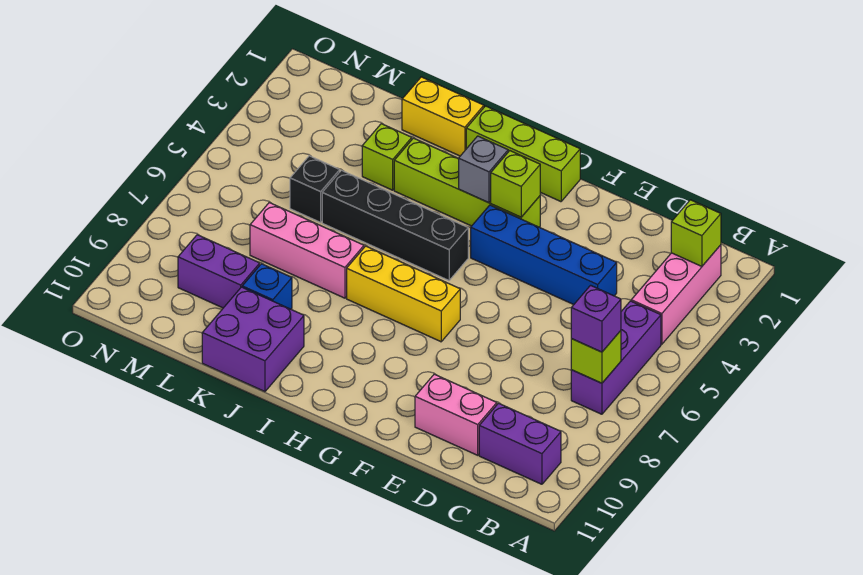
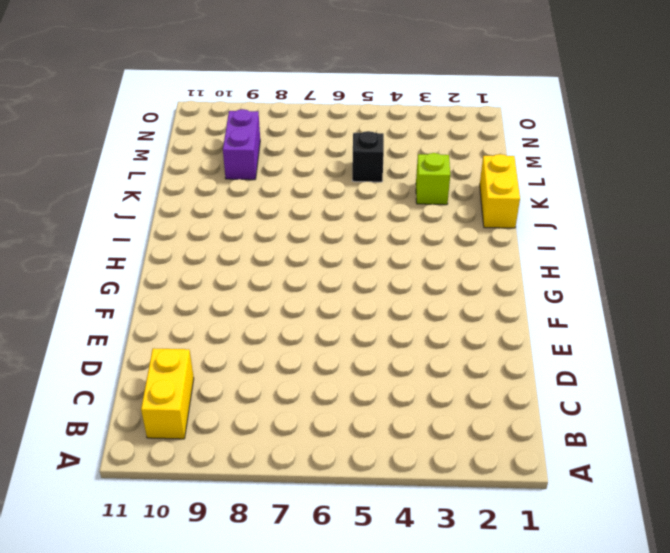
yellow brick B10:C10 level 1 -> purple brick B10:C10 level 1
none -> pink brick B2:B4 level 1
none -> purple brick B5:B7 level 1
none -> blue brick D4:G4 level 1

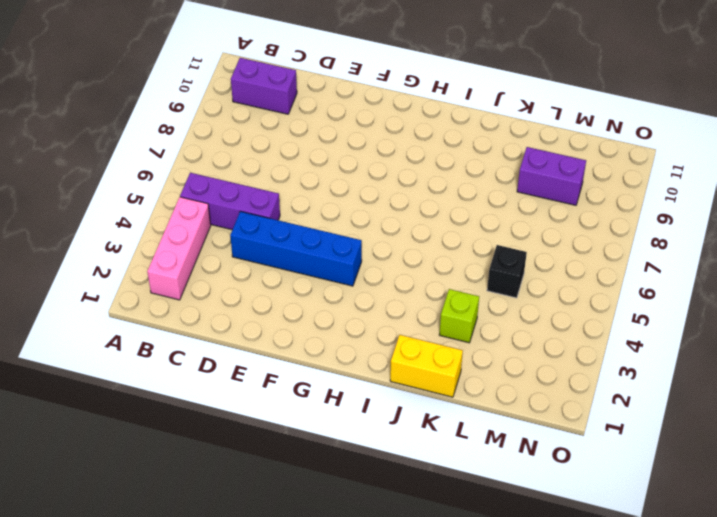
purple brick B5:D5 level 1 -> purple brick B5:B7 level 1
none -> pink brick D10:E10 level 1
none -> lime brick G1:I1 level 1
none -> lime brick G3:J3 level 1

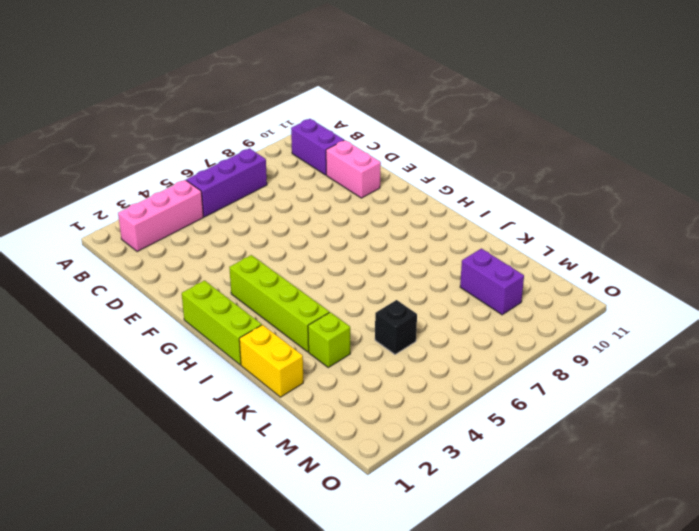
none -> blue brick D4:G4 level 1
none -> yellow brick G7:I7 level 1
none -> black brick H5:K5 level 1

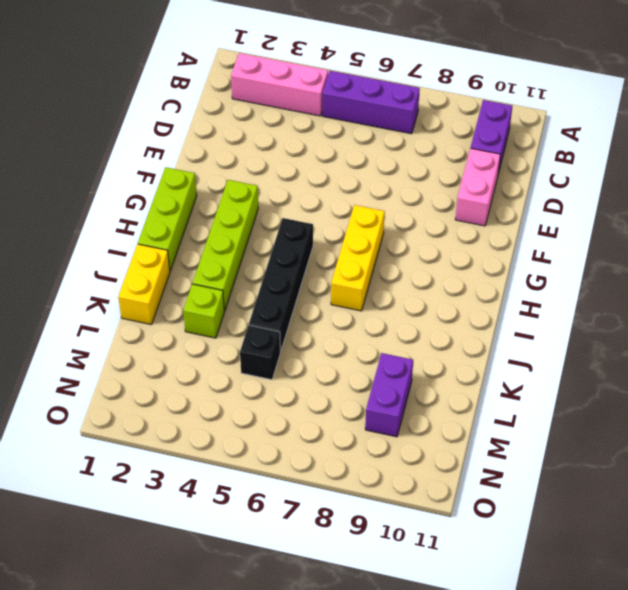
none -> blue brick D4:G4 level 1
none -> pink brick J7:L7 level 1
none -> purple brick J10:K11 level 1

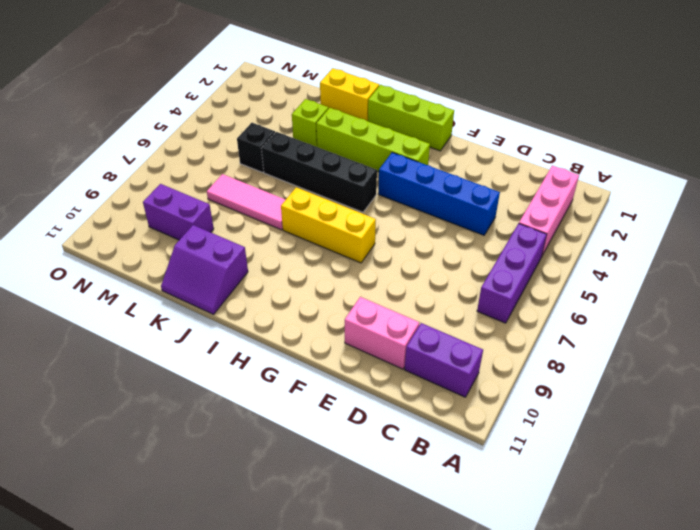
pink tile J7:L7 level 1 -> pink brick J7:L7 level 1
purple slope J10:K11 level 1 top 10 -> purple brick J10:K11 level 1
none -> blue brick K9 level 1
none -> lime brick B2 level 2
none -> lime brick B7 level 2

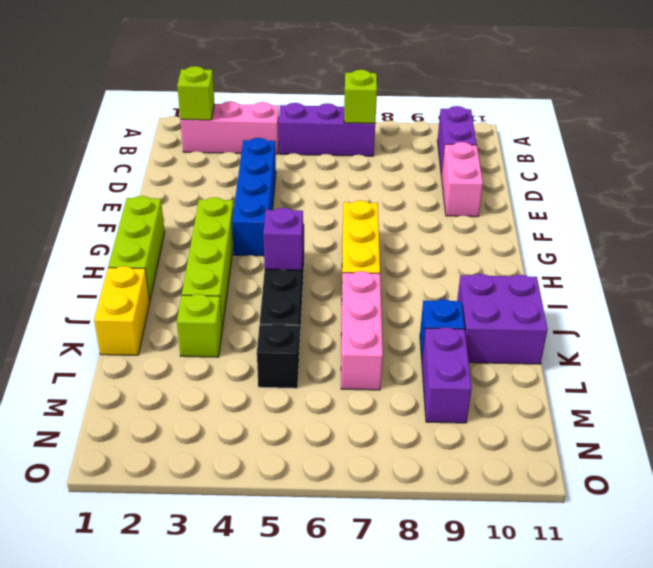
purple brick I5 level 2 -> purple brick B7 level 3
none -> lime brick G3 level 2
none -> grey brick H3 level 2

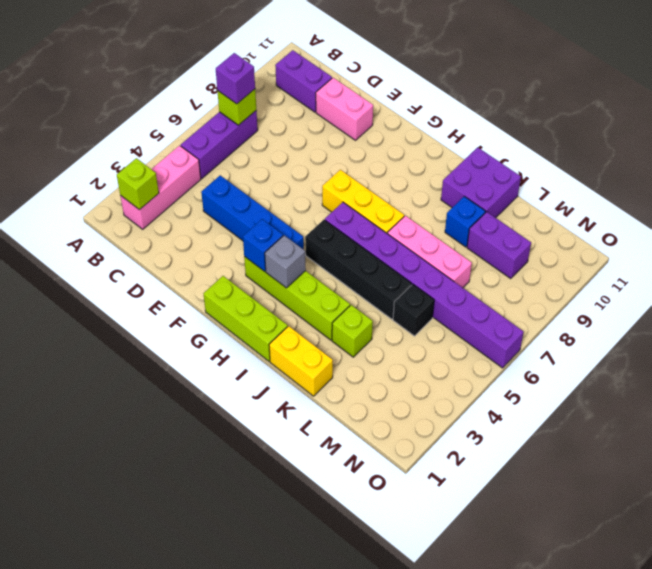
blue brick G3 level 2 -> lime brick G3 level 2
purple brick H6:O6 level 1 -> none

